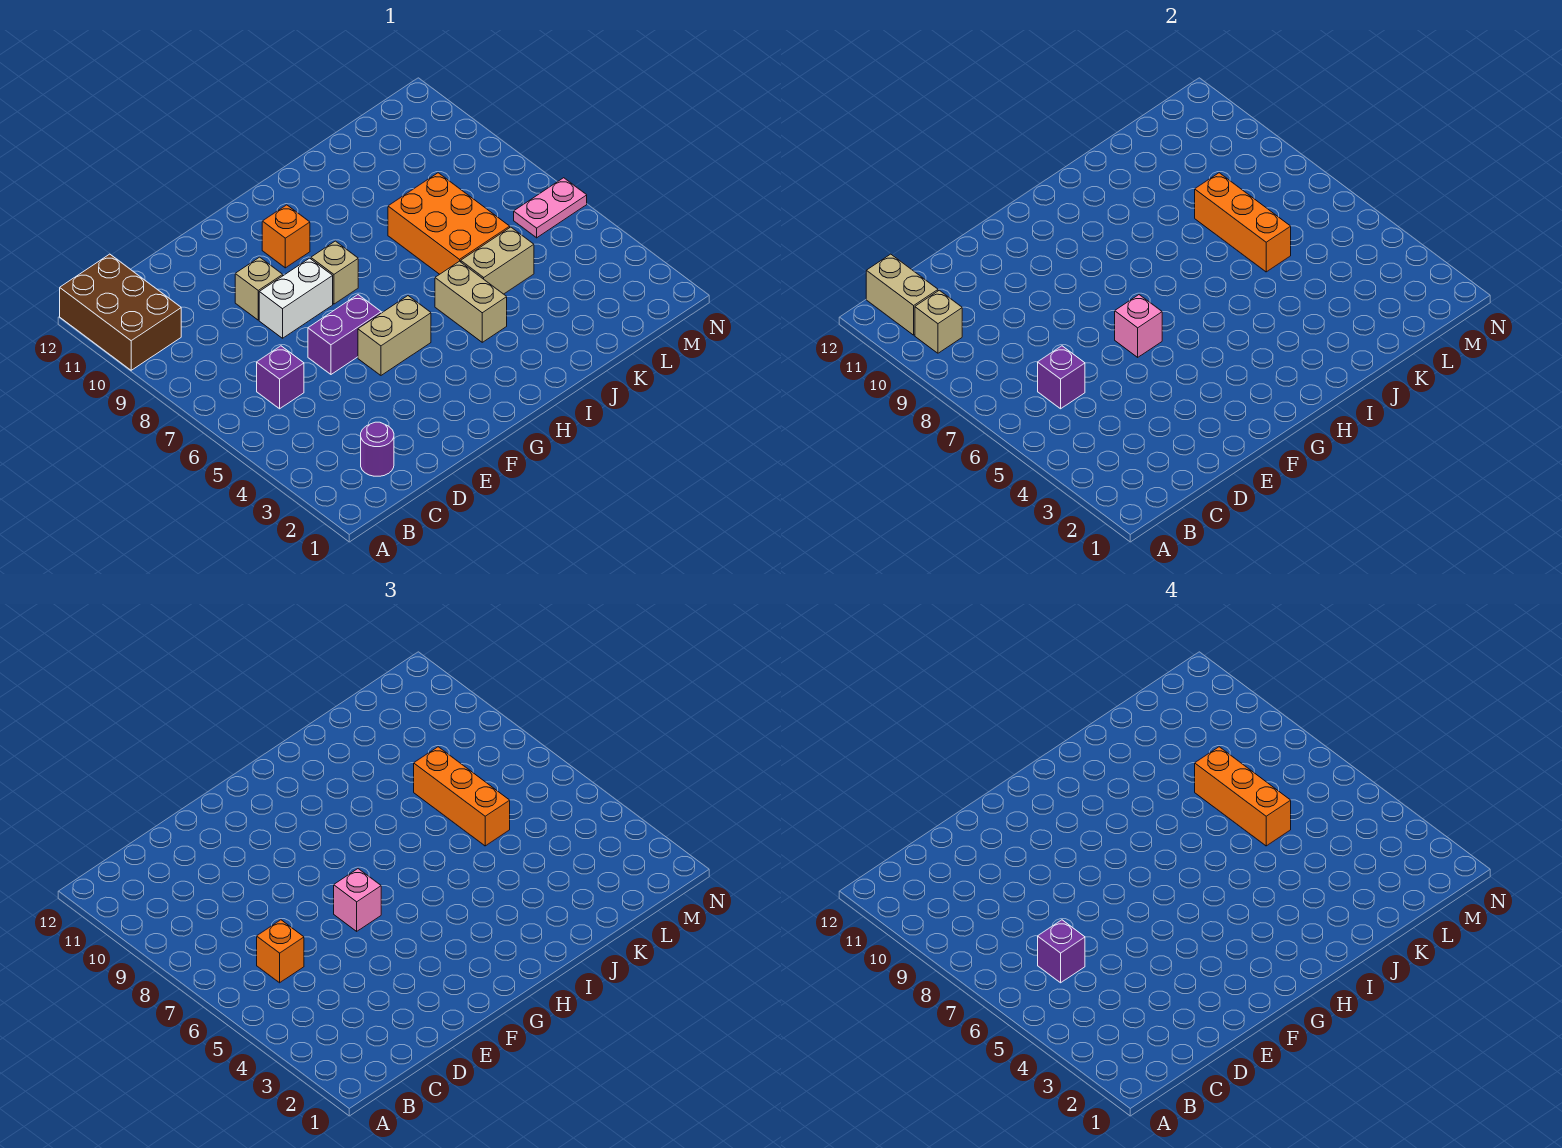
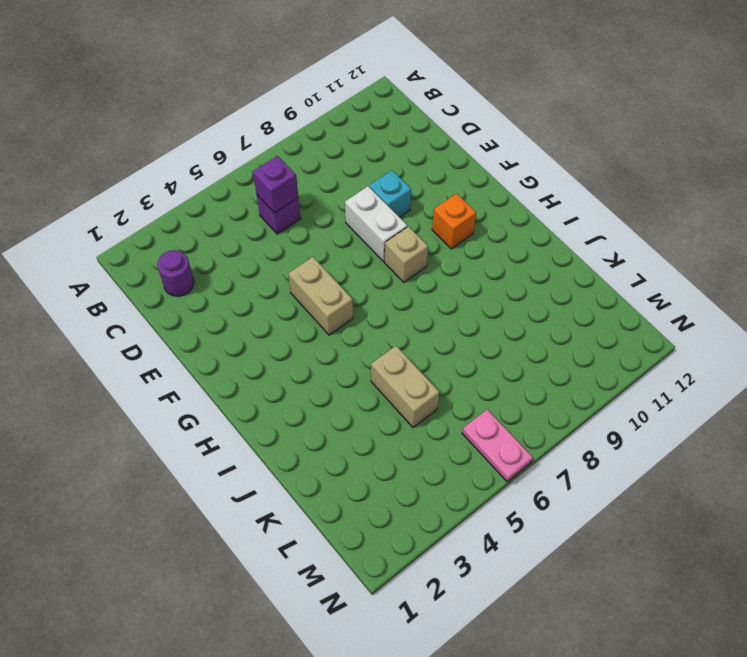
cyan brick E9 level 1 -> tan brick E9 level 1
none -> brown brick A10:B12 level 1
none -> purple brick E6:F6 level 1
none -> tan brick I4:I5 level 1

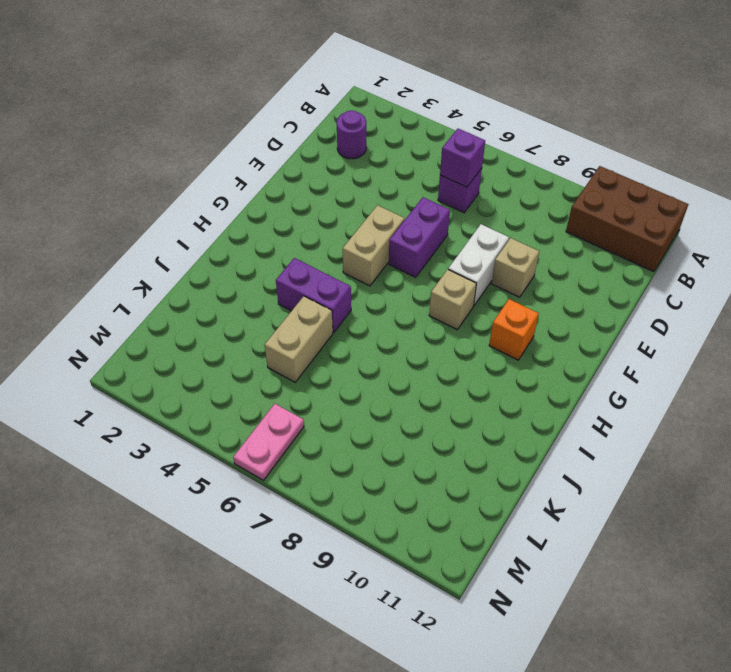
purple brick I4:I5 level 1 -> tan brick I4:I5 level 1
none -> orange brick J6:K8 level 1
none -> tan brick B10 level 2
none -> tan brick B11:B12 level 2

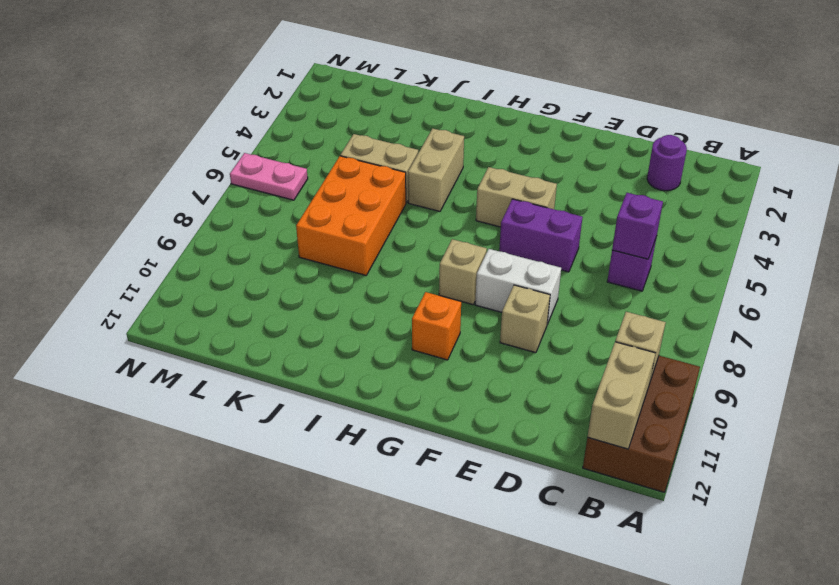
none -> pink brick F6 level 2
none -> orange brick K6:K8 level 2
none -> orange brick C6 level 3

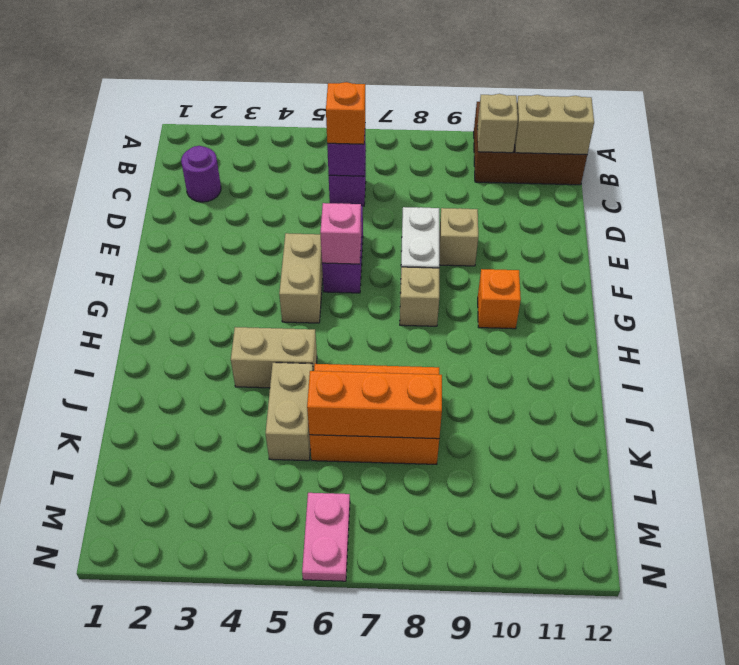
none -> pink brick F6 level 3
none -> orange brick K6:K8 level 3
none -> purple brick C6 level 4

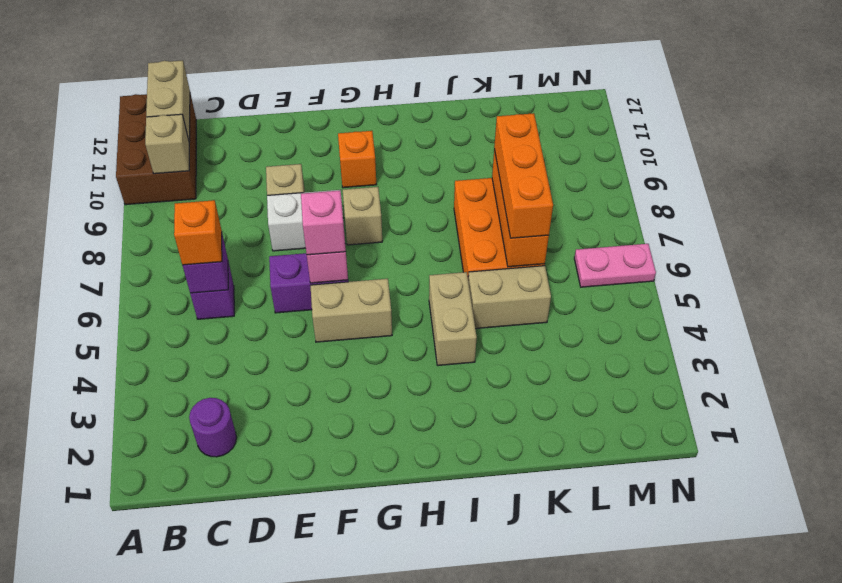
none -> purple brick C6 level 4
none -> orange brick K6:K8 level 4

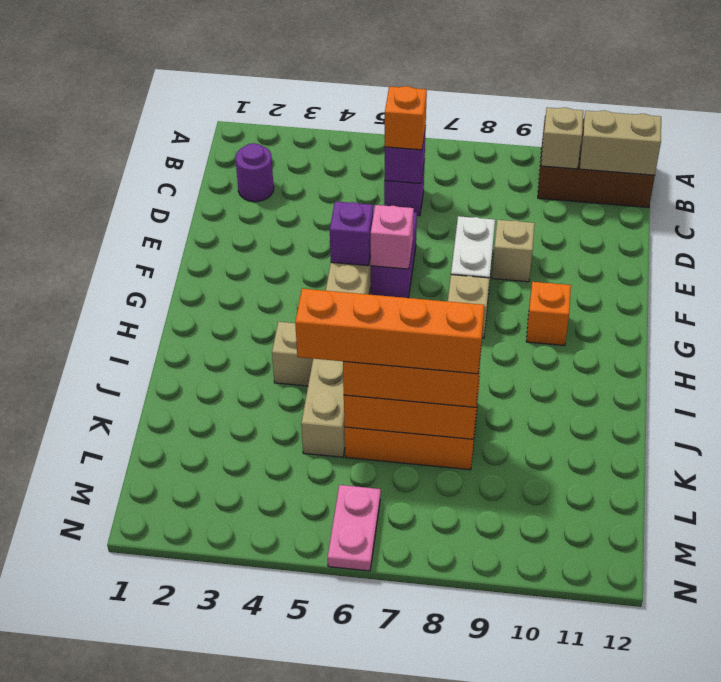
purple brick F5 level 2 -> purple brick C6 level 4
orange brick K5:K8 level 4 -> orange brick K6:K8 level 4
none -> pink brick F6 level 3

